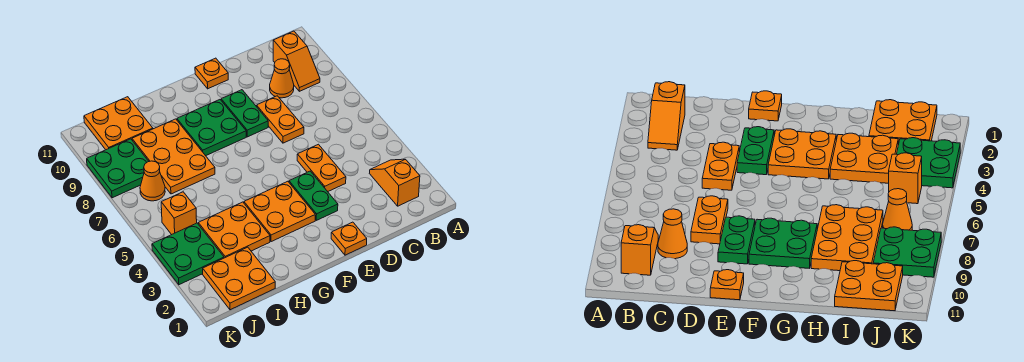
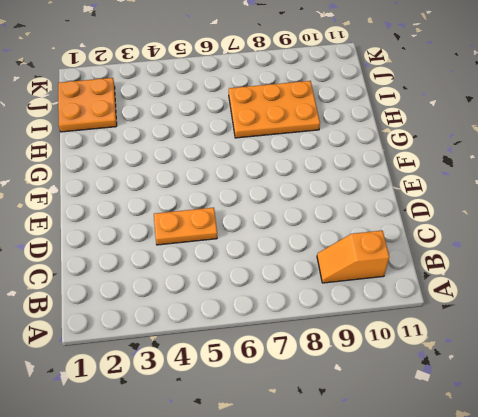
none -> orange slope B2:B3 level 1 top 2
none -> orange cone C9 level 1
none -> orange plate D7:D8 level 1

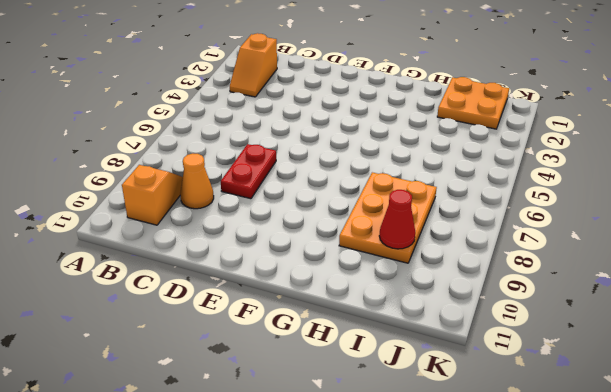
red plate D7:D8 level 1 -> orange plate D7:D8 level 1
red cone I9 level 2 -> none
none -> orange plate D4:D5 level 1
none -> orange plate E1 level 1
none -> green plate E3:E4 level 1

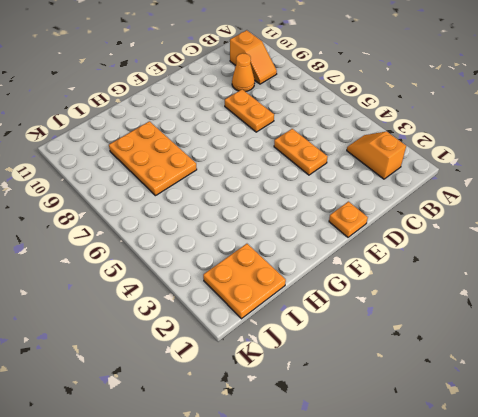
none -> green plate E3:E4 level 1
none -> green plate E8:E9 level 1
none -> orange plate E11 level 1

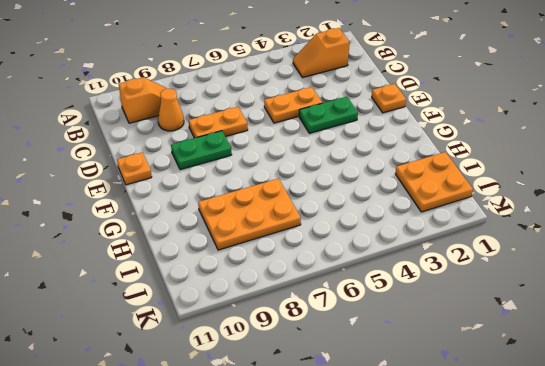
none -> orange plate F3:G4 level 1
none -> green plate F8:G9 level 1
none -> orange plate H3:I4 level 1

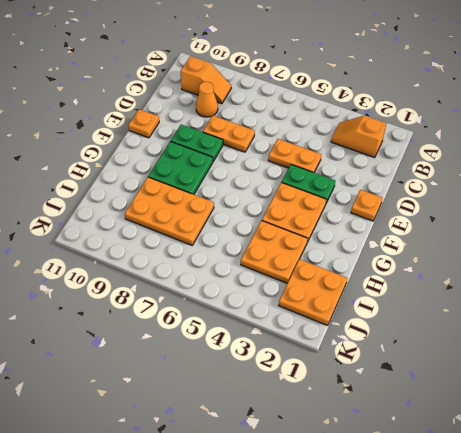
none -> orange plate I10:J11 level 1
none -> green plate J3:K4 level 1
none -> orange brick J5 level 1

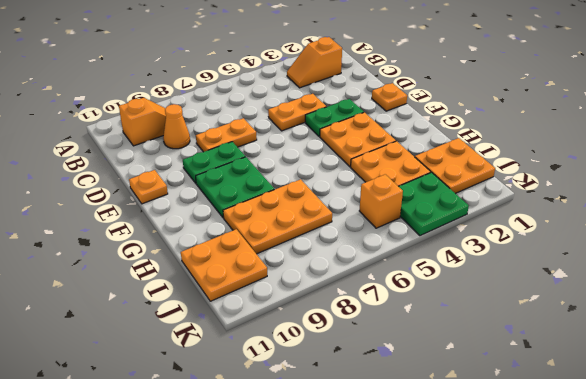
none -> orange cone J7 level 1
none -> green plate J8:K9 level 1

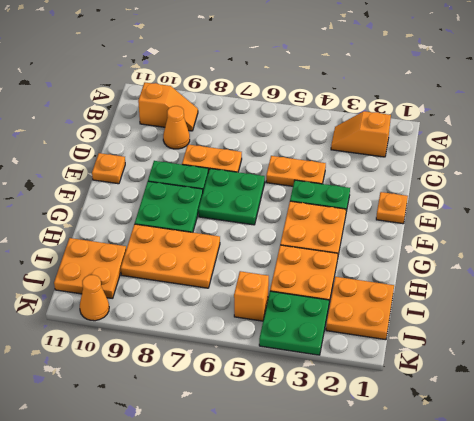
green plate E6:F7 level 1 -> green plate J8:K9 level 1
orange cone K10 level 1 -> orange cone J7 level 1

